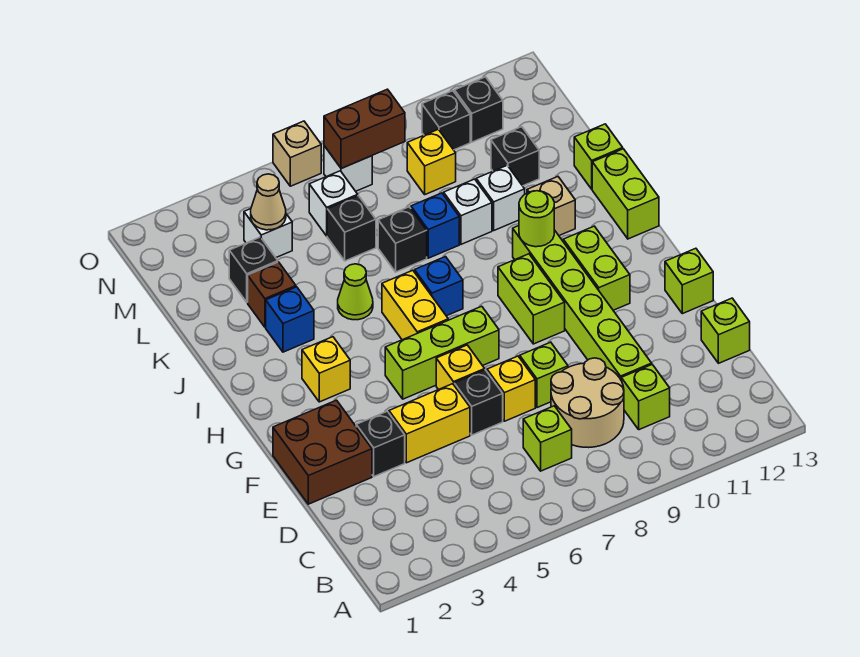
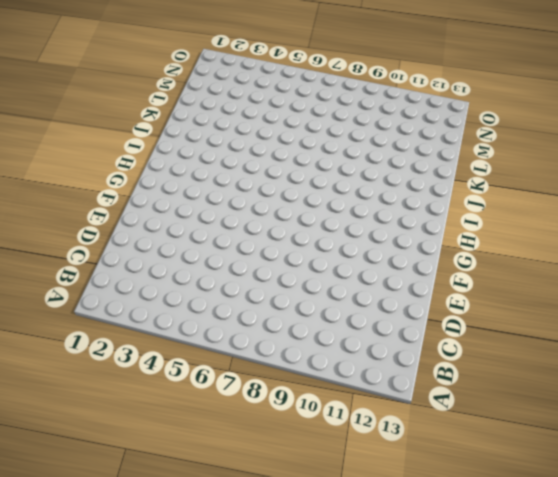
none -> lime brick C7 level 1
none -> tan round brick C8:D9 level 1
none -> lime brick C10 level 1
none -> lime brick D10:I10 level 1

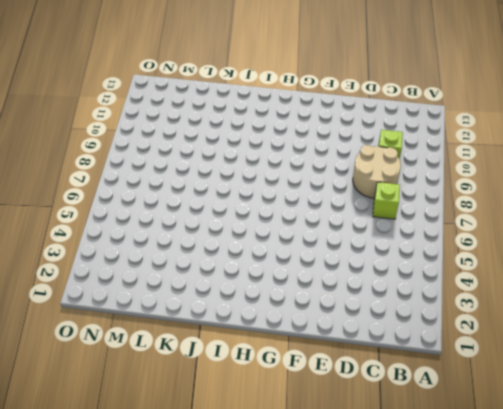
none -> lime brick D10:I10 level 1
none -> lime brick D13 level 1
none -> brown brick E1:F2 level 1
none -> black brick E3 level 1

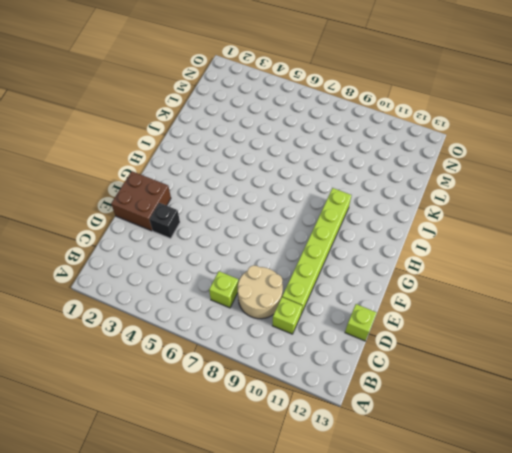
none -> yellow brick E4:E5 level 1
none -> black brick E6 level 1
none -> yellow brick E7 level 1
none -> lime brick E8 level 1

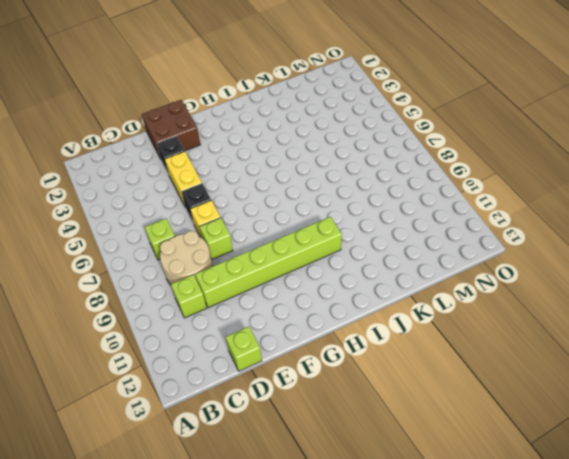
none -> yellow brick F6 level 1
none -> lime brick F13 level 1
none -> lime brick G5:G7 level 1
none -> lime brick G9:H9 level 1

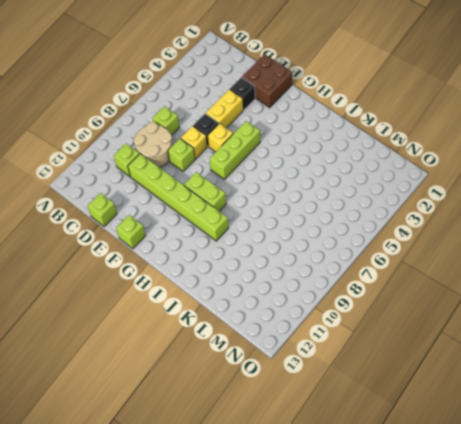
none -> lime brick G11:H11 level 1
none -> yellow brick H3 level 1
none -> yellow brick H6:I6 level 1
none -> blue brick I7 level 1

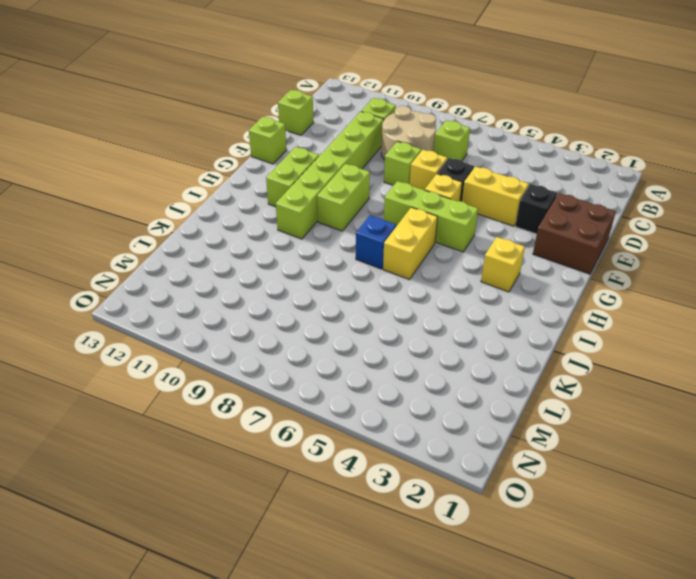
none -> lime brick I13:J13 level 1
none -> blue brick J3 level 1
none -> lime cone J5 level 1
none -> tan brick J11 level 1

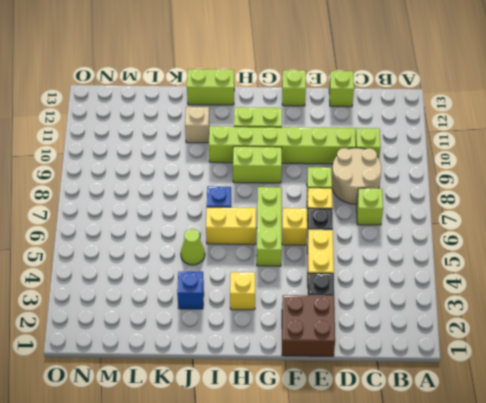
none -> brown brick K3 level 1
none -> black brick K7 level 1
none -> blue brick K8 level 1
none -> white brick K9 level 1

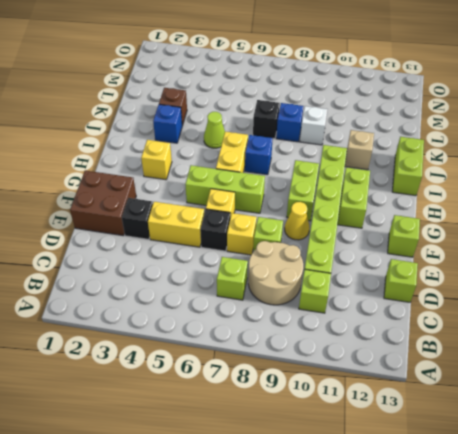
yellow cone F9 level 1 -> none
none -> white brick K10 level 1
none -> lime brick K13 level 1
none -> black brick L3 level 1
none -> black brick L6 level 1

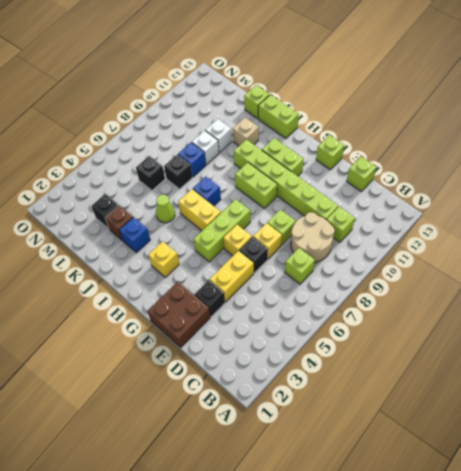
none -> black brick L11 level 1
none -> white brick M4 level 1
none -> white brick M6 level 1
none -> yellow brick M9 level 1

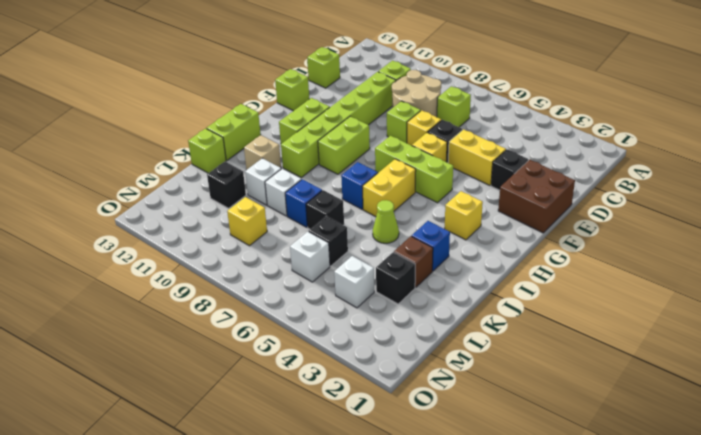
none -> white brick N7 level 1
none -> black brick N10 level 1
none -> black brick N11 level 1
none -> tan brick O6 level 1

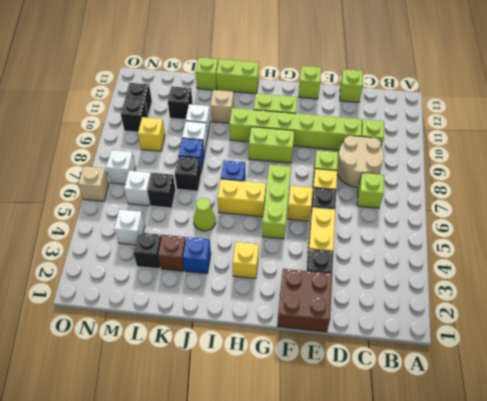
none -> lime round brick I10 level 2
none -> tan cone M4 level 2
none -> brown brick N7:N8 level 2

